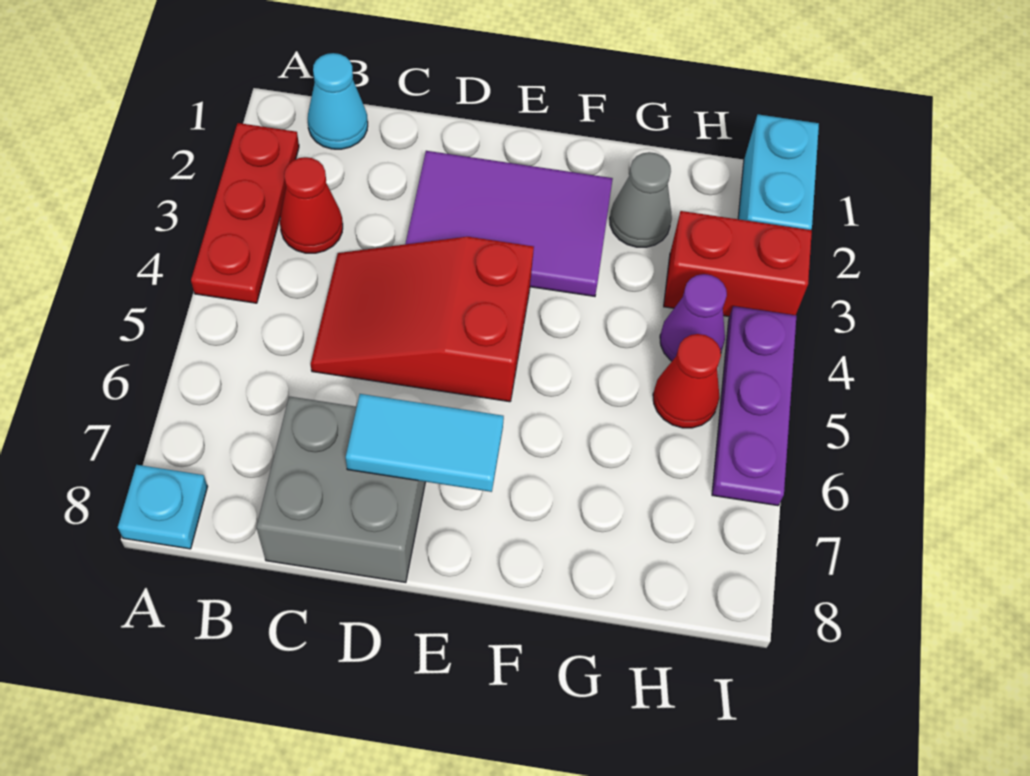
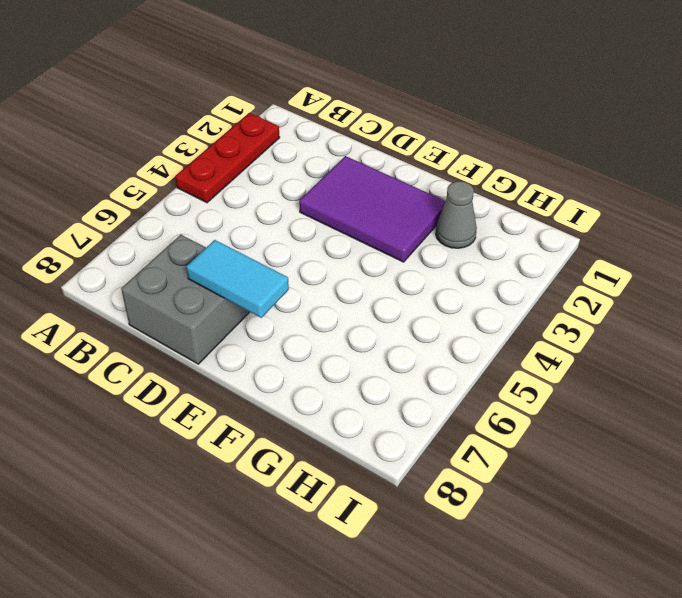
none -> cyan plate A8 level 1
none -> cyan cone B1 level 1
none -> red cone B3 level 1

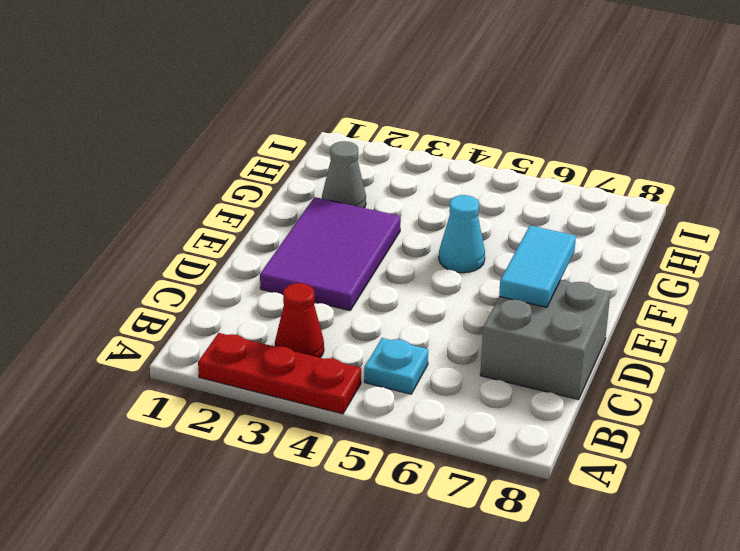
cyan plate B5 level 1 -> cyan plate A8 level 1
cyan cone F5 level 1 -> cyan cone B1 level 1
none -> red slope C4:E5 level 1 top E
none -> red brick H3:I3 level 1
none -> purple cone H4 level 1

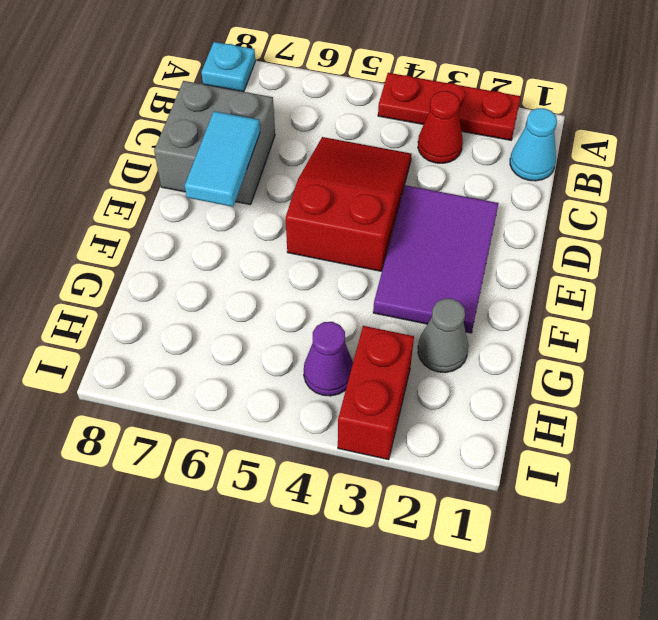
none -> red cone H5 level 1
none -> cyan brick I1:I2 level 1
none -> purple plate I4:I6 level 1

